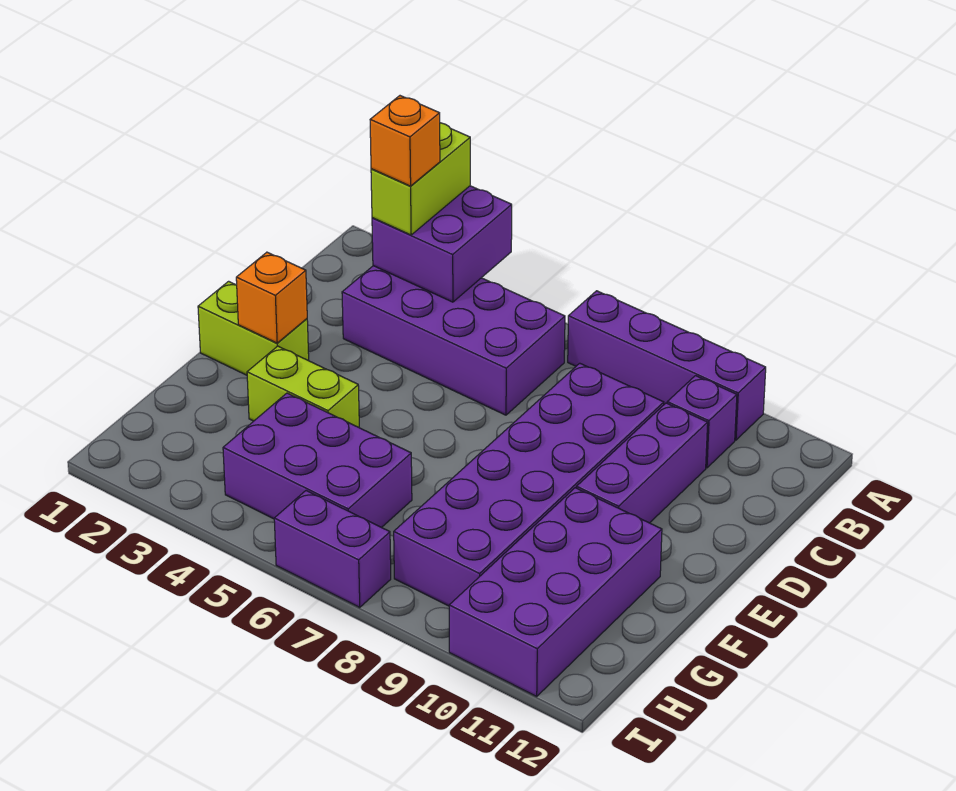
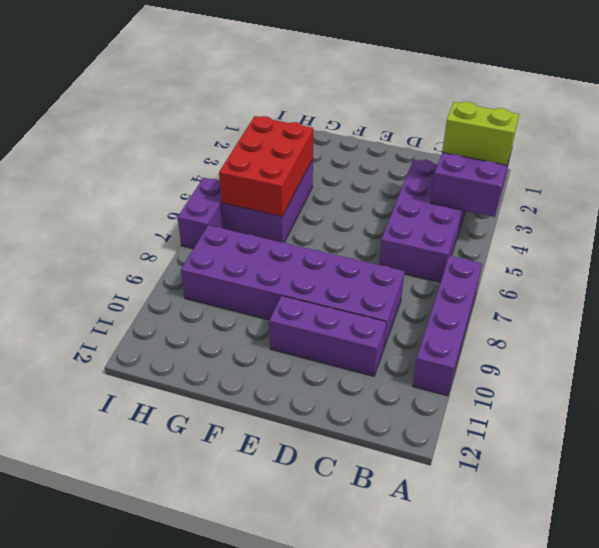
red brick G4:H6 level 2 -> none
none -> purple brick B10 level 1
none -> lime brick E1:E2 level 1
none -> lime brick F3:F4 level 1

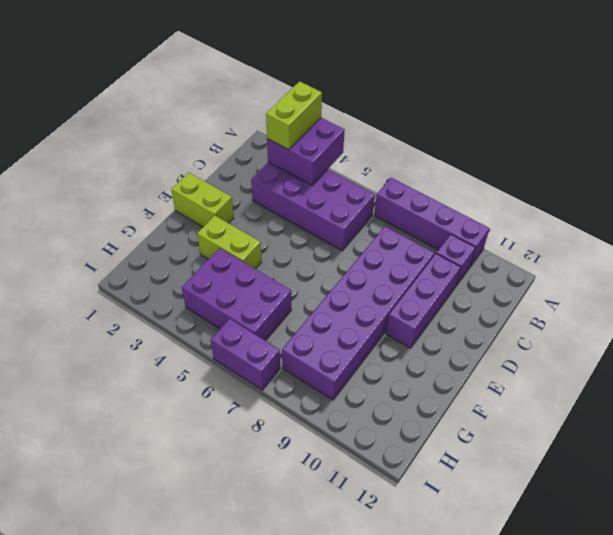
none -> purple brick F10:I11 level 1
none -> orange brick E2 level 2
none -> orange brick B3 level 4

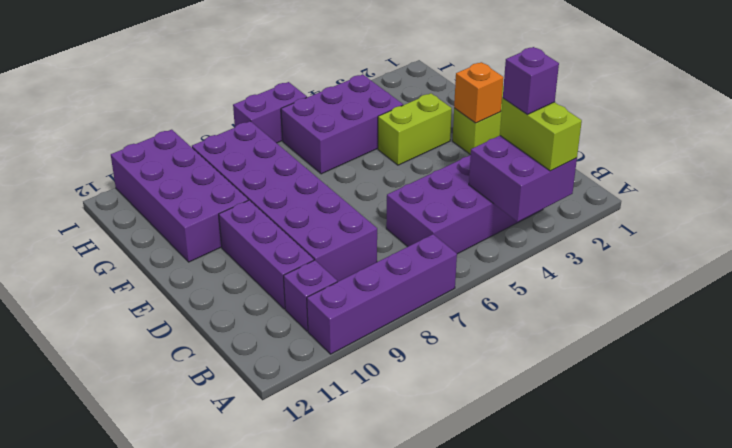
purple brick B3 level 4 -> orange brick B3 level 4

